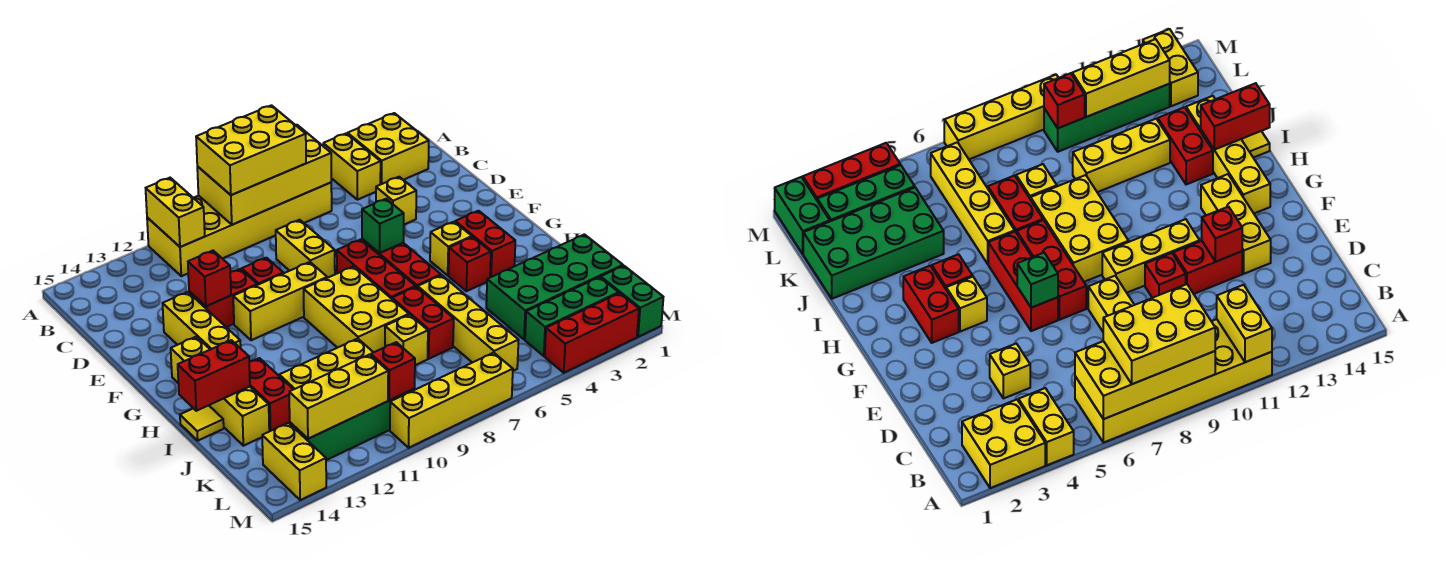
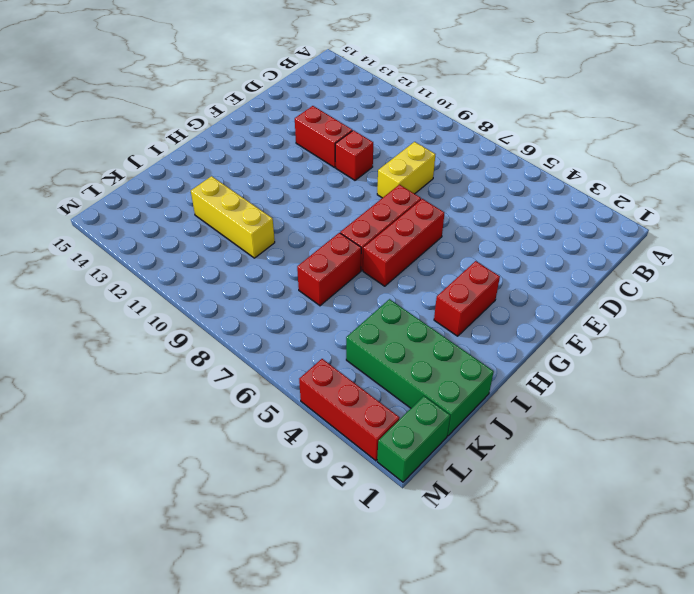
none -> yellow brick A2:B3 level 1
none -> yellow brick A4:B4 level 1
none -> yellow brick A6:B11 level 1
none -> yellow brick D4 level 1

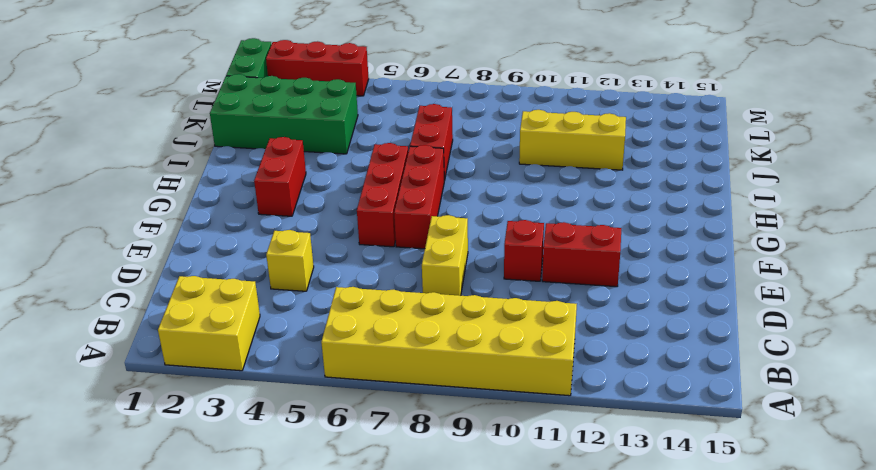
none -> yellow brick A4:B4 level 1
none -> yellow brick E13:G13 level 1
none -> yellow brick F9:F11 level 1
none -> yellow brick G4 level 1

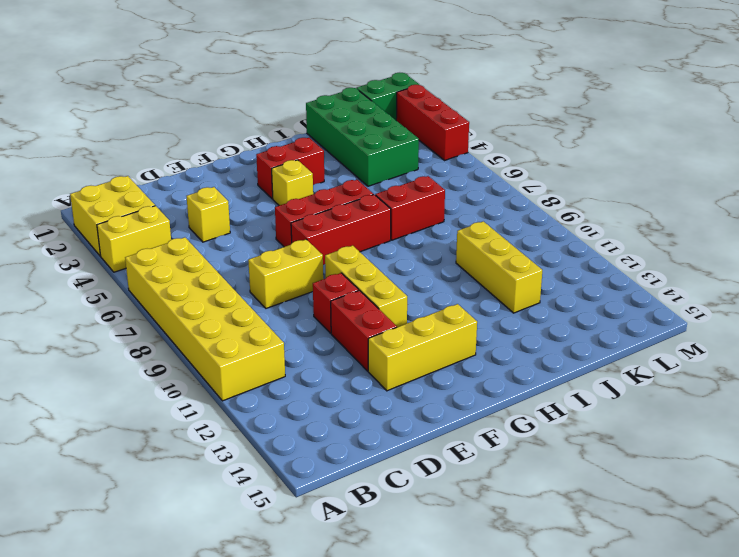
none -> yellow brick G8:I9 level 1
none -> yellow brick G14:J14 level 1
none -> red brick H4 level 1
none -> yellow brick I6:L6 level 1

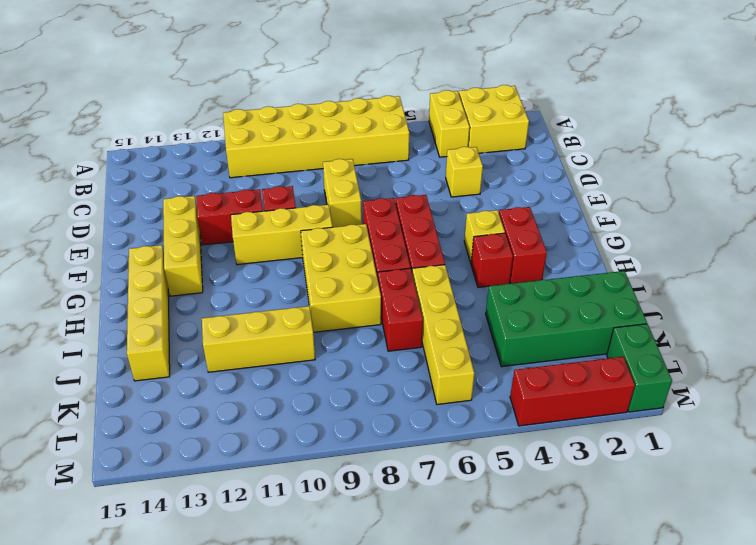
none -> red brick I13:J13 level 1
none -> yellow tile I15 level 1
none -> yellow brick J8 level 1
none -> green brick L2:L4 level 1

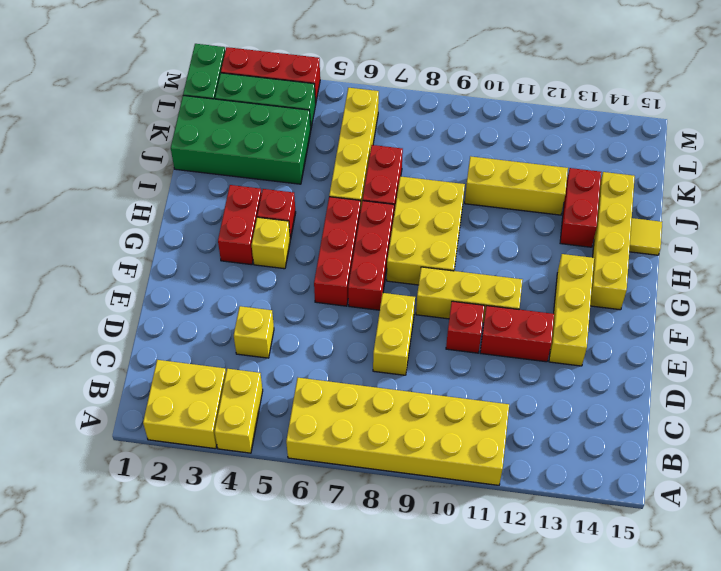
none -> yellow brick J8 level 1
none -> green brick L10:L13 level 1
none -> yellow brick L14:M14 level 1
none -> yellow brick M7:M10 level 1

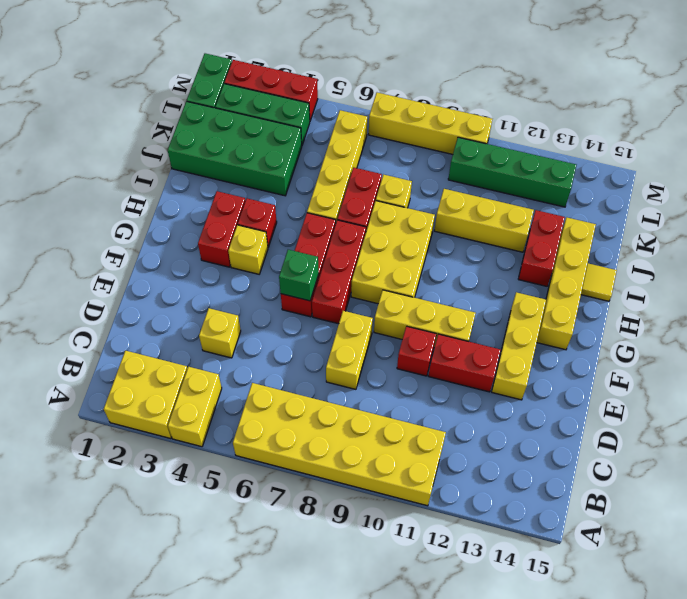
none -> yellow brick L14:M14 level 1
none -> yellow brick A6:B9 level 2
none -> yellow brick A11:B11 level 2
none -> red brick E12 level 2

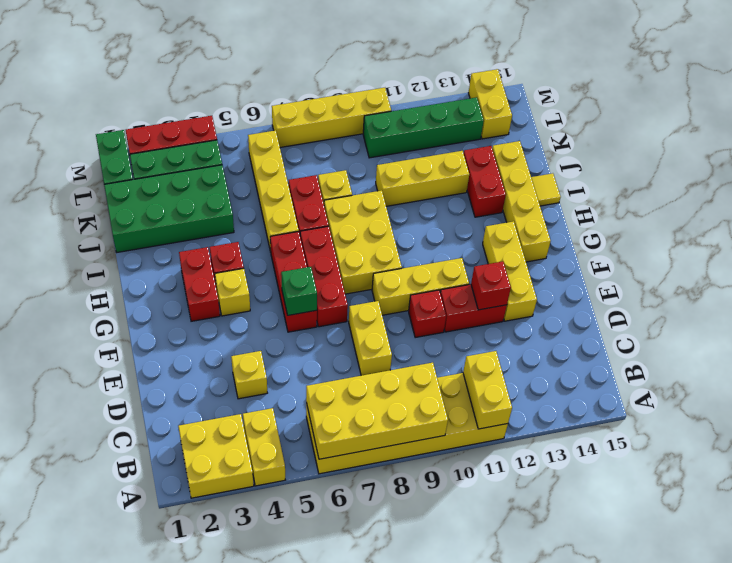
none -> red brick I14:I15 level 2
none -> red brick L10 level 2
none -> yellow brick L11:L13 level 2
none -> yellow brick A7:B9 level 3

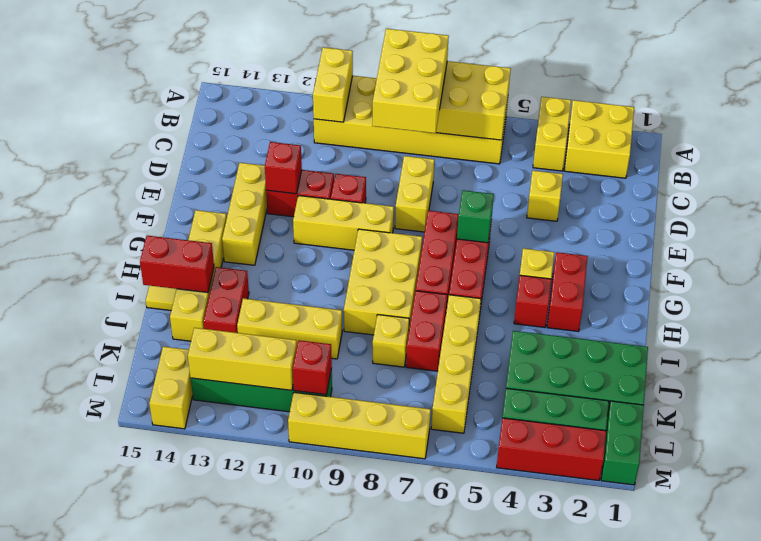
yellow brick A8:C9 level 3 -> yellow brick A7:B9 level 3

